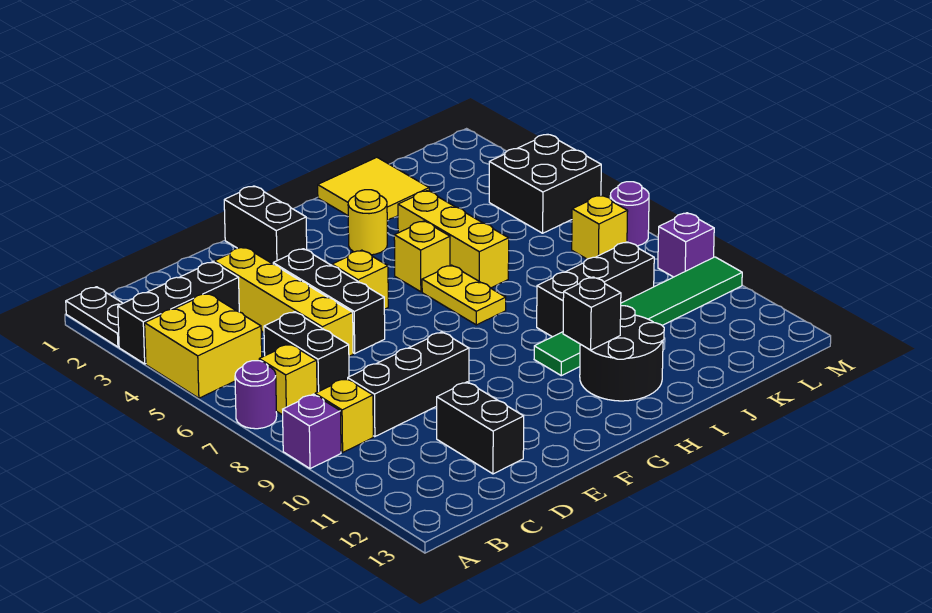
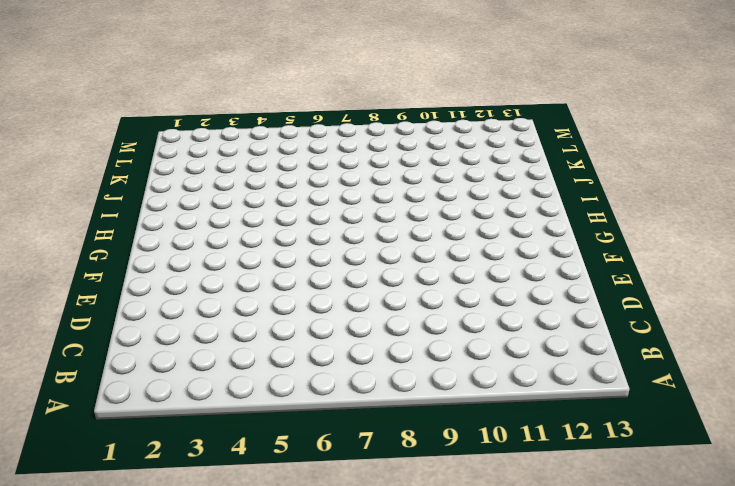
none -> black plate A1:A2 level 1
none -> black brick A3:C3 level 1
none -> yellow brick A4:B5 level 1

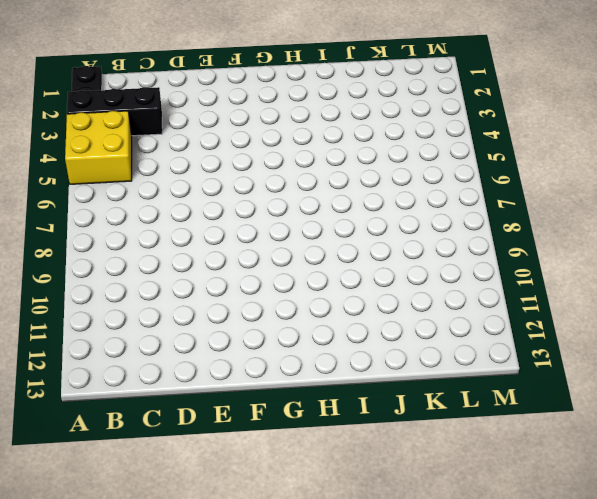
none -> purple round brick A7 level 1
none -> purple brick A9 level 1
none -> yellow brick B7 level 1

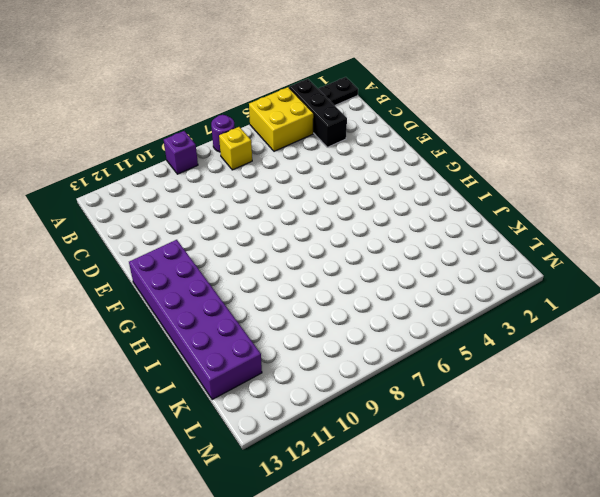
purple brick F12:K13 level 1 -> black round brick H11:I12 level 1
none -> yellow brick B9 level 1
none -> black brick C6:C7 level 1
none -> black brick C9:E9 level 1

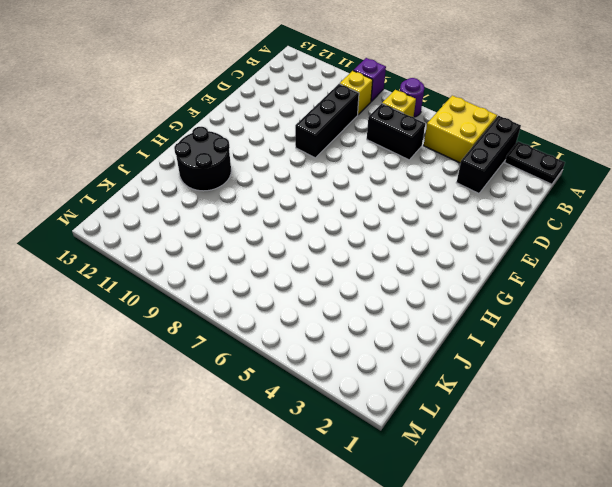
none -> yellow brick D3:D6 level 1
none -> black brick D11:D12 level 1
none -> black brick E4:E6 level 1

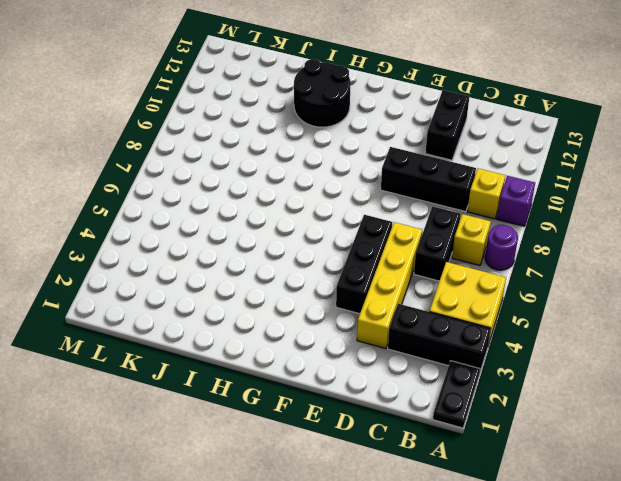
none -> black brick F1:F2 level 1
none -> yellow brick F5 level 1
none -> yellow round brick H3 level 1

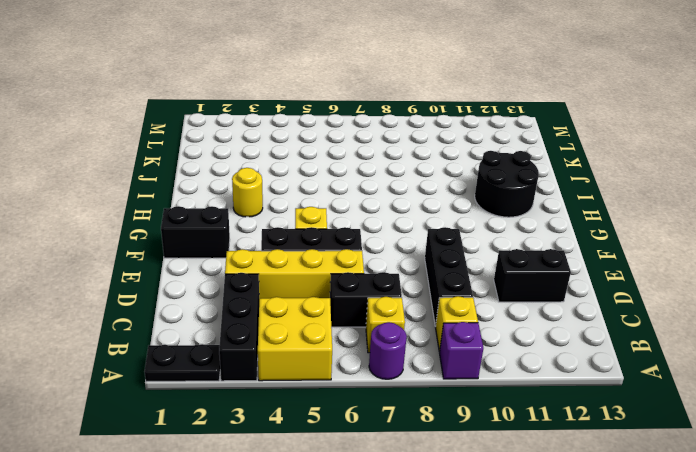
none -> yellow brick H5 level 1
none -> yellow plate H6:H7 level 1
none -> green tile H10:M10 level 1

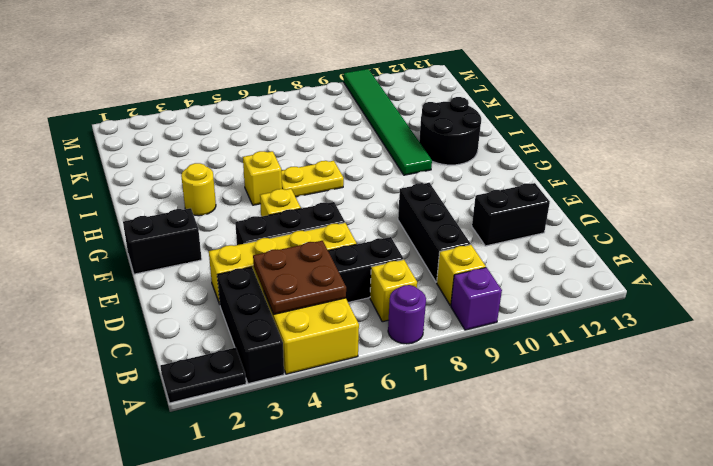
brown plate B4:C5 level 2 -> none
none -> yellow tile I1:J2 level 1
none -> yellow brick I4:I6 level 1
none -> black brick I9:K9 level 1

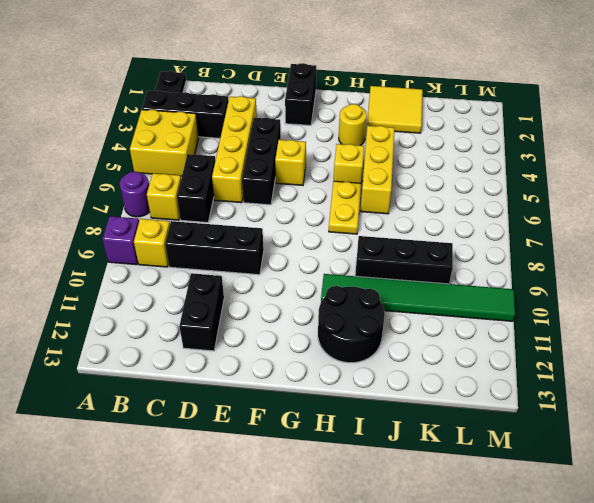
none -> black brick L4:M5 level 1
none -> yellow brick L7 level 1
none -> purple round brick M7 level 1

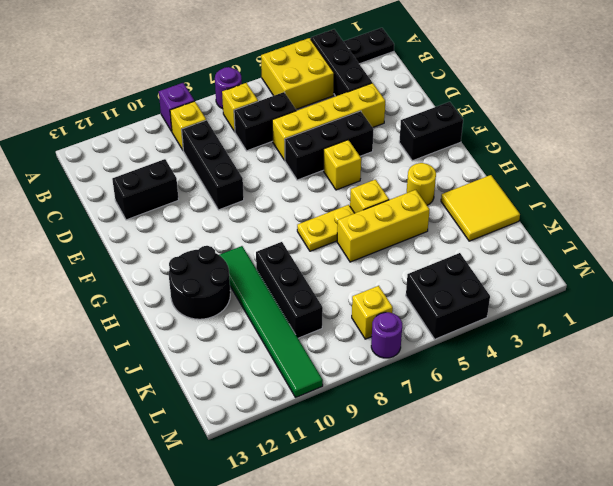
none -> purple brick M9 level 1
none -> black brick H11 level 2

